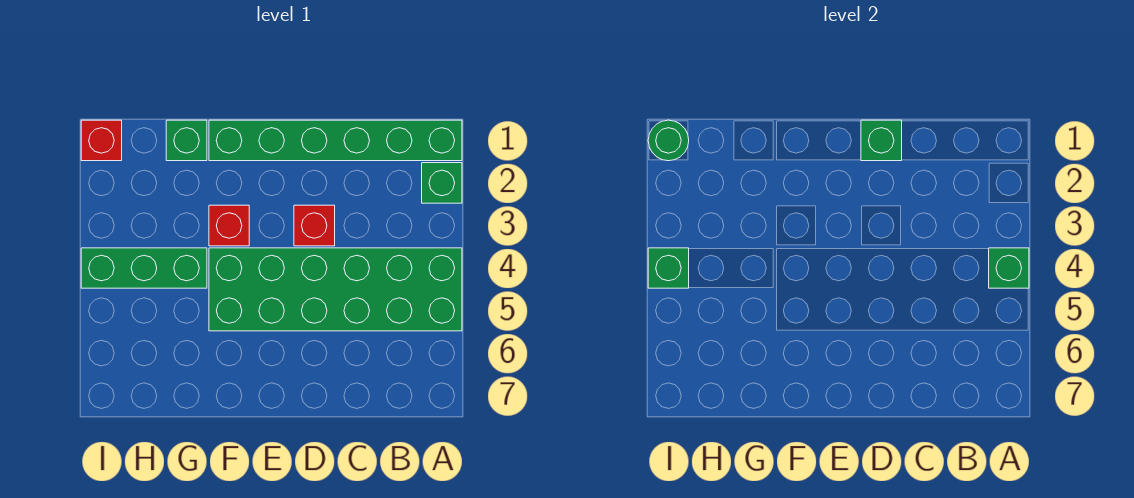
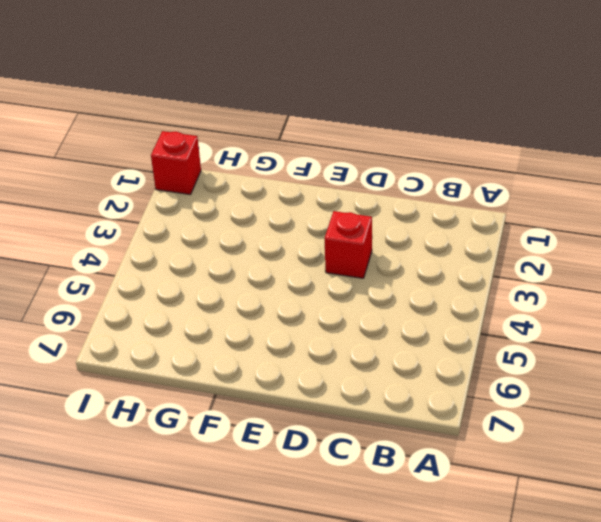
none -> green brick A1:F1 level 1
none -> green brick A2 level 1
none -> green brick A4:F5 level 1

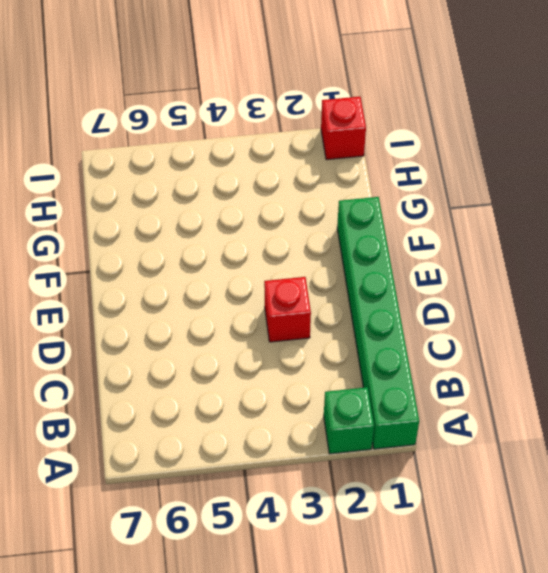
none -> green brick A4:F5 level 1
none -> red brick F3 level 1
none -> green brick G1 level 1

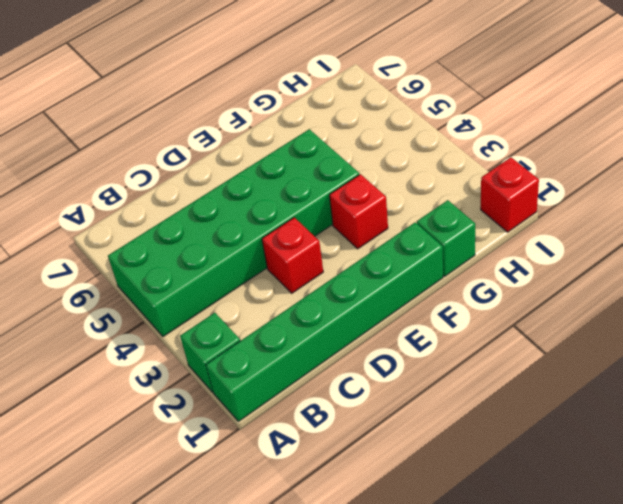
none -> green brick G4:I4 level 1
none -> green brick A4 level 2
none -> green brick D1 level 2

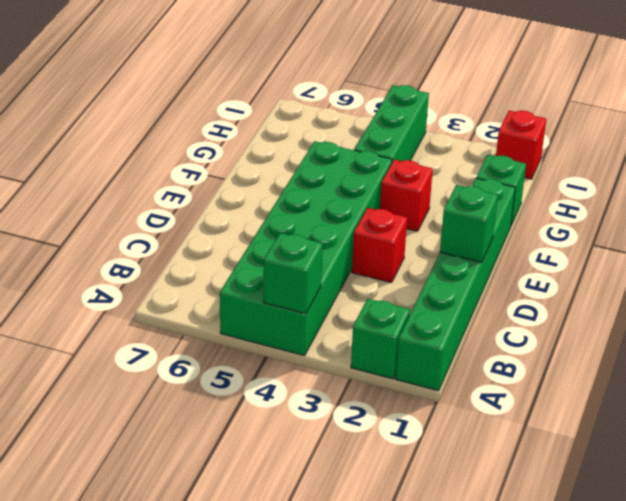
none -> green round brick I1 level 2
none -> green brick I4 level 2

